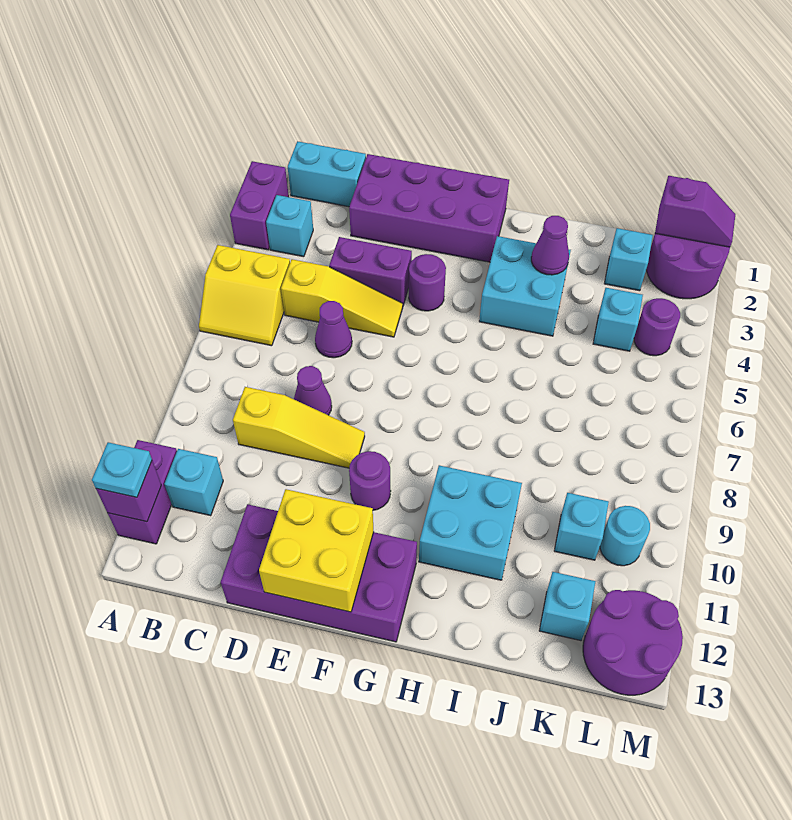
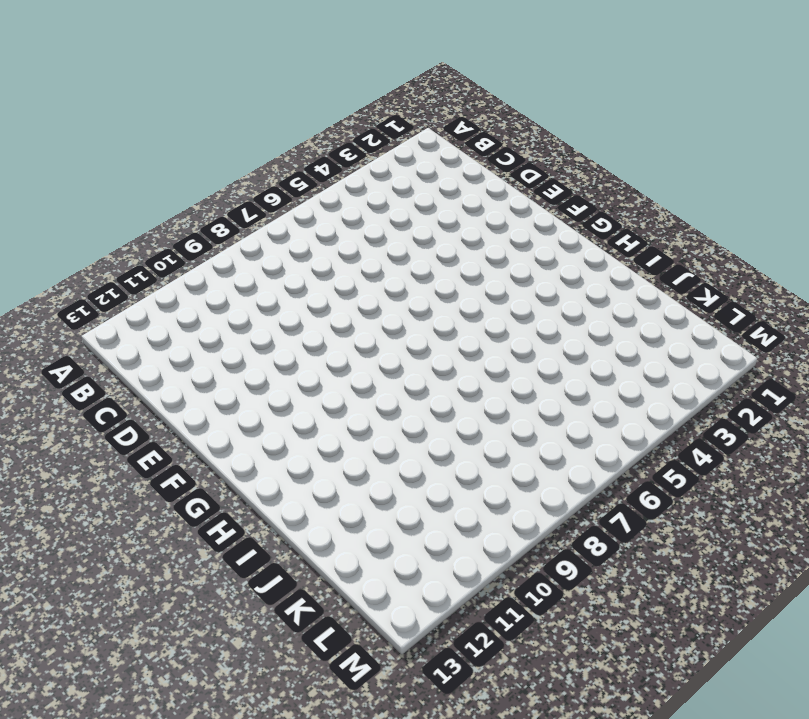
none -> purple brick A2:A3 level 1
none -> yellow slope A5:B6 level 1 top 5
none -> purple brick A11:A12 level 1
none -> cyan brick B1:C1 level 1

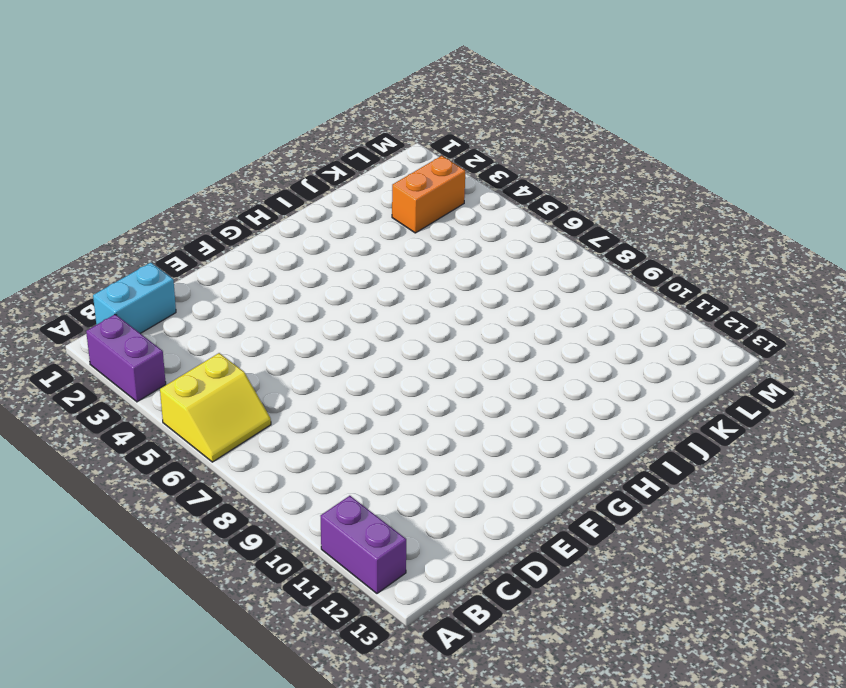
orange brick K3:L3 level 1 -> none
none -> cyan brick B3 level 1
none -> cyan brick B11 level 1
none -> yellow slope C5:E5 level 1 top C
none -> yellow slope C9:E9 level 1 top C

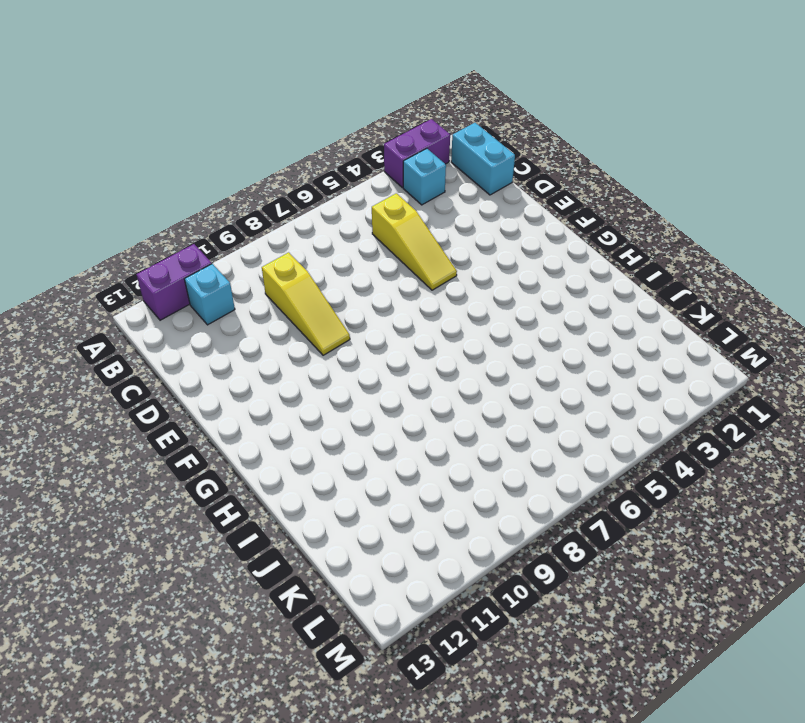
none -> yellow slope A5:B6 level 1 top 5
none -> purple brick D1:G2 level 1
none -> purple brick D4:E4 level 1
none -> purple cone D6 level 1

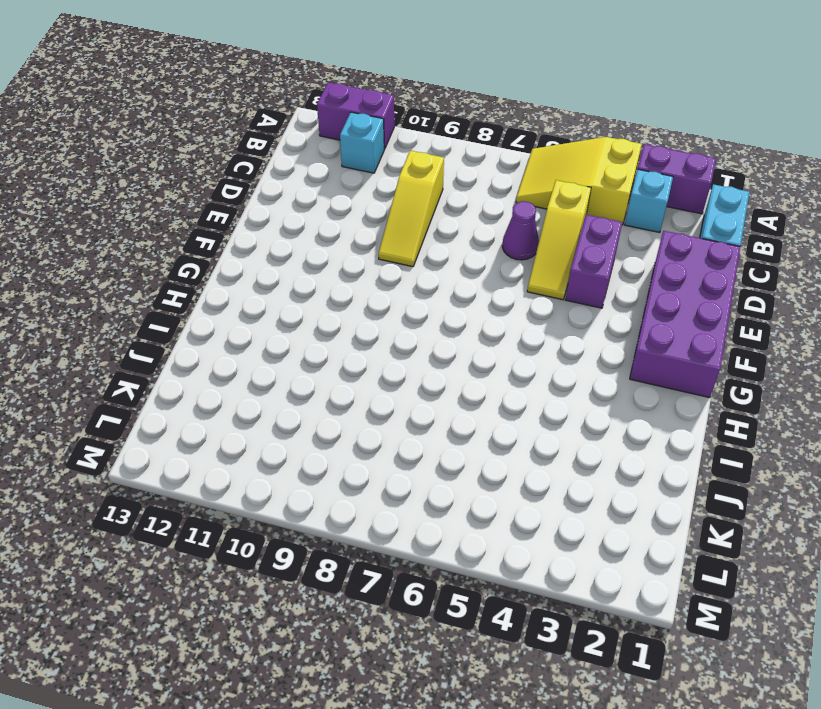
yellow slope A4:B6 level 1 top 4 -> yellow slope A5:B6 level 1 top 5
none -> purple cone D8 level 1
none -> purple brick D12:G13 level 1
none -> purple round brick F4 level 1
none -> purple round brick F10 level 1

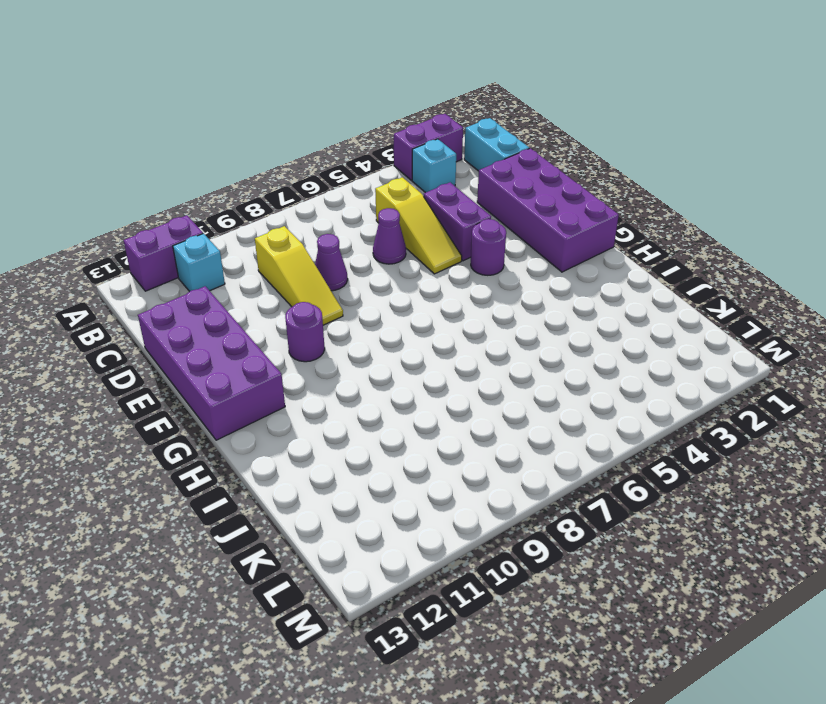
none -> yellow slope A5:B6 level 1 top 5
none -> cyan brick H3:I4 level 1
none -> cyan brick H10:I11 level 1
none -> cyan brick K2 level 1

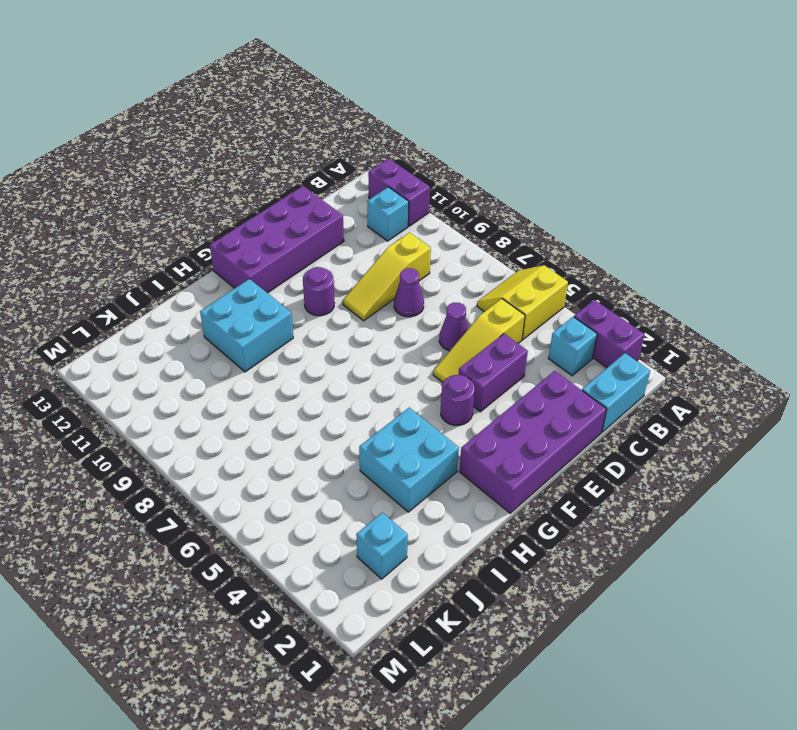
none -> cyan brick K4 level 1
none -> cyan brick K10 level 1
none -> cyan brick K12 level 1
none -> purple round brick L1:M2 level 1

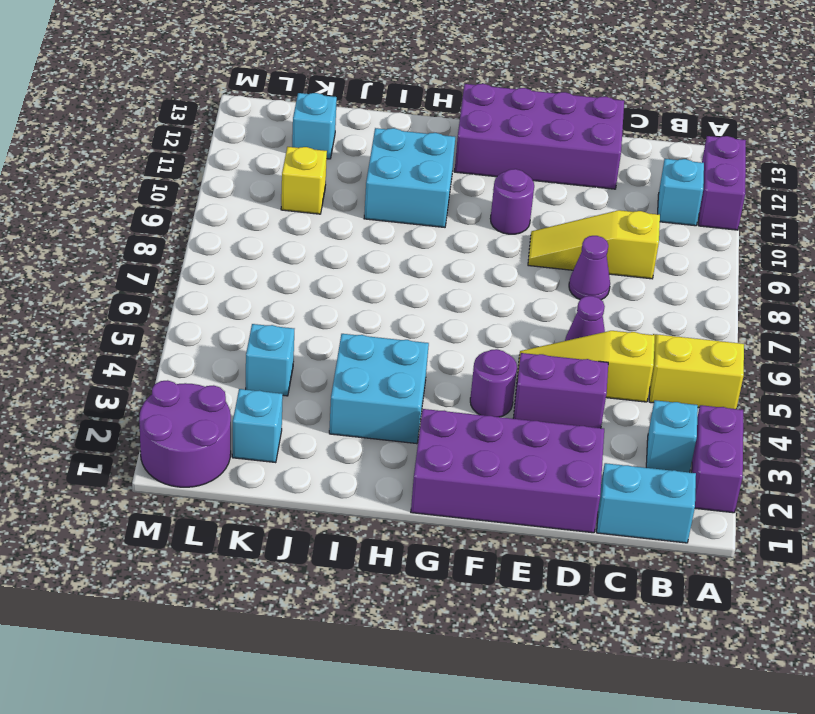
yellow brick K10 level 1 -> cyan brick K10 level 1
none -> purple round brick L4 level 1
none -> cyan round brick L10 level 1
none -> purple round brick L12:M13 level 1
none -> purple brick A12 level 2

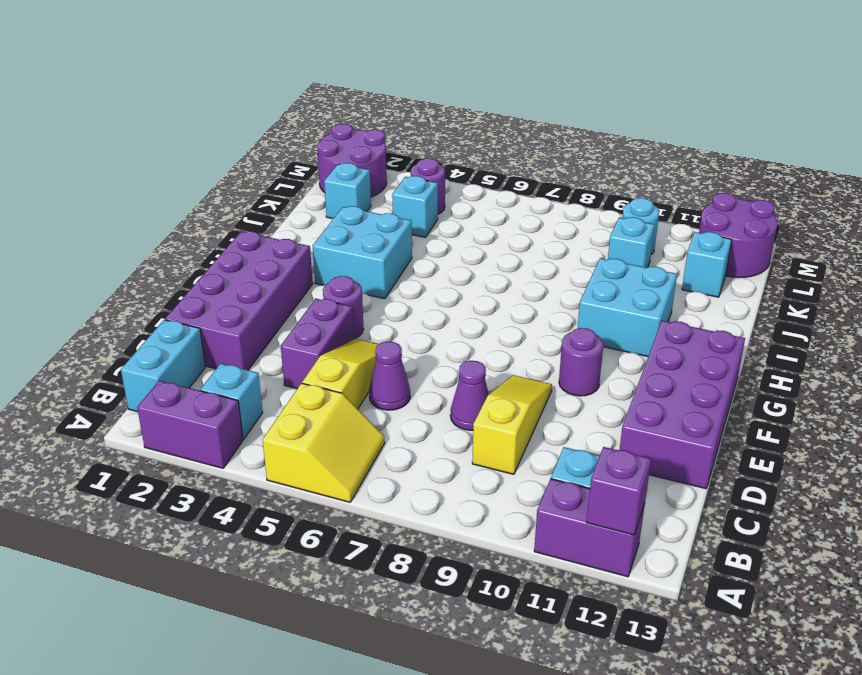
none -> yellow brick E12:F13 level 2
none -> purple cone I3 level 2
none -> purple slope L1:M1 level 2 top L
none -> cyan plate A12 level 3

